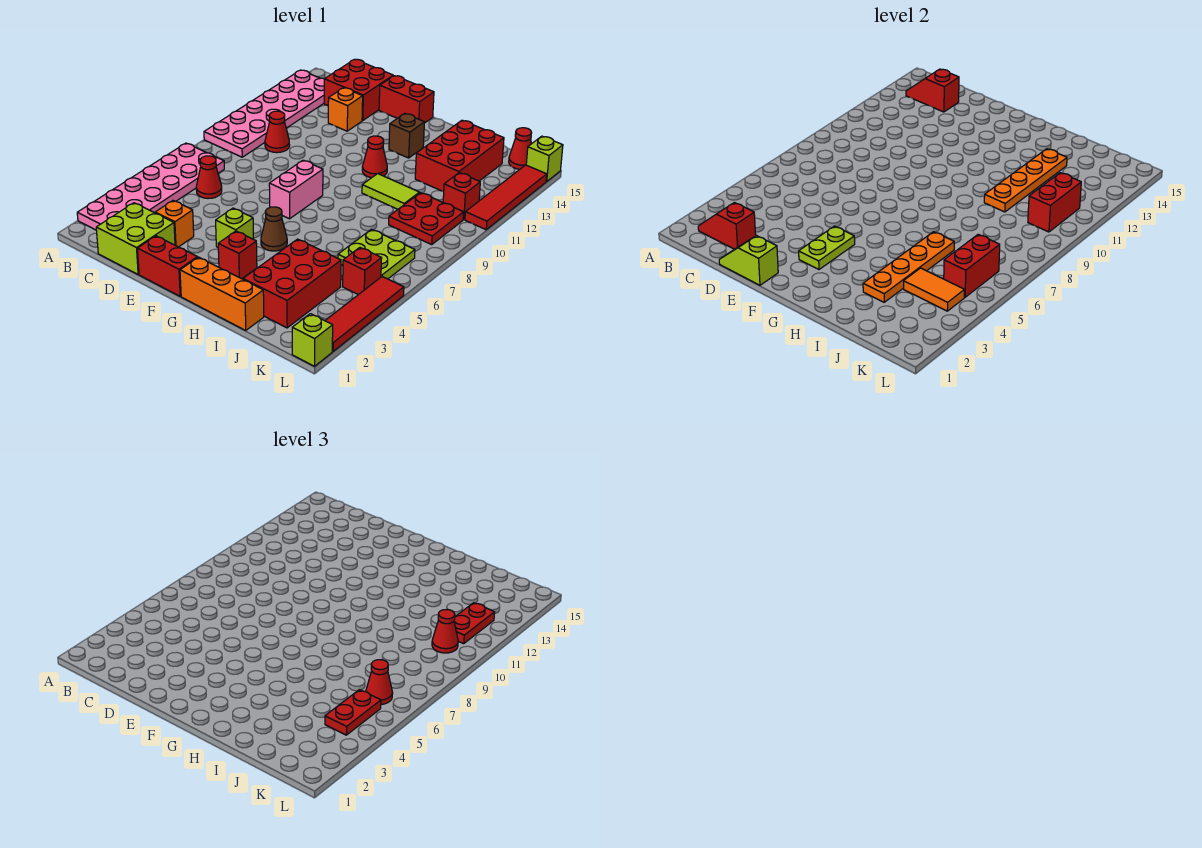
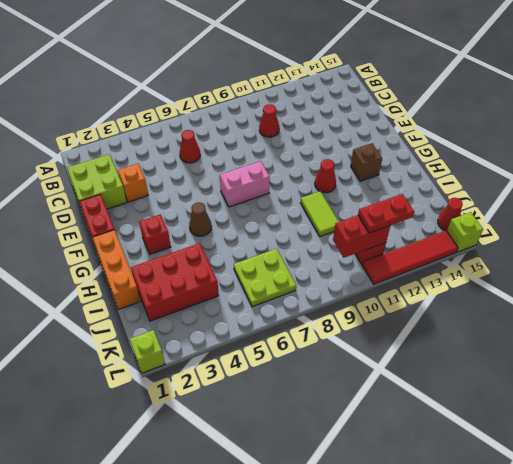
none -> pink plate A2:B7 level 1
none -> pink plate A9:B14 level 1
none -> red brick C14:D15 level 1
none -> orange brick D13 level 1

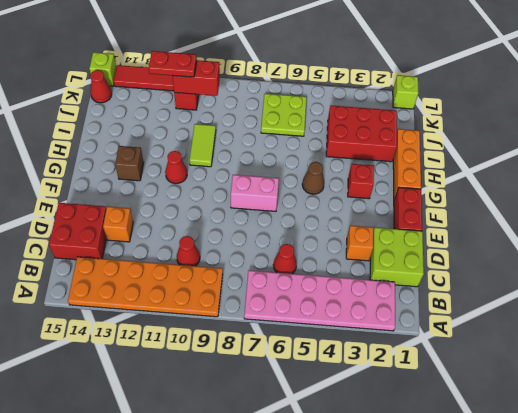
orange plate A9:B14 level 1 -> pink plate A9:B14 level 1
none -> red brick E15:F15 level 1
none -> lime brick F4 level 1
none -> red brick I12:J14 level 1
none -> red plate J9:K10 level 1

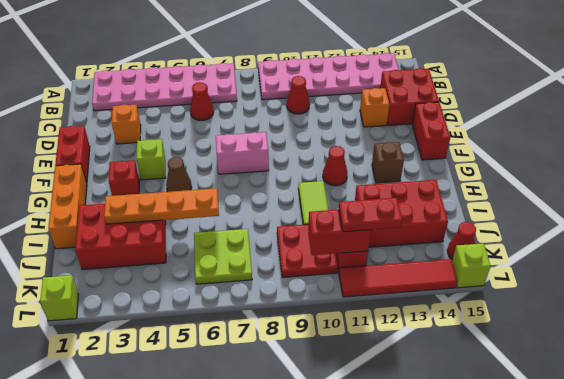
none -> lime brick C1:D2 level 1
none -> red brick K5 level 1
none -> red tile L2:L5 level 1
none -> red slope B2:C2 level 2 top C

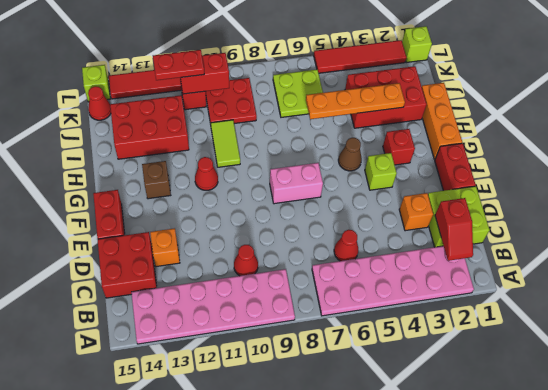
none -> red brick K5 level 1
none -> red slope B14:C14 level 2 top C
none -> lime slope D1:E1 level 2 top E
none -> lime plate F3:F4 level 2

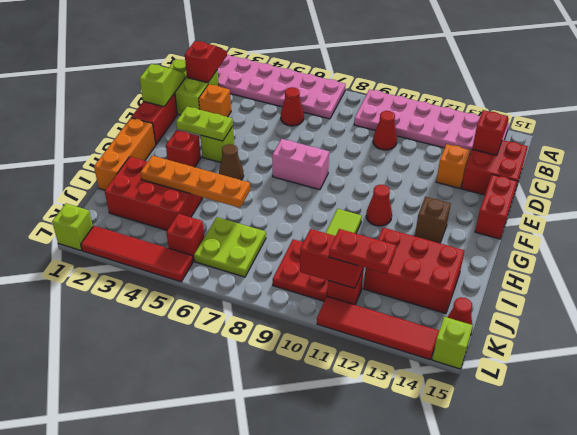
none -> orange plate I10:I13 level 2
none -> orange tile J4:K4 level 2
none -> red brick K5:K6 level 2
none -> red plate K4:K5 level 3

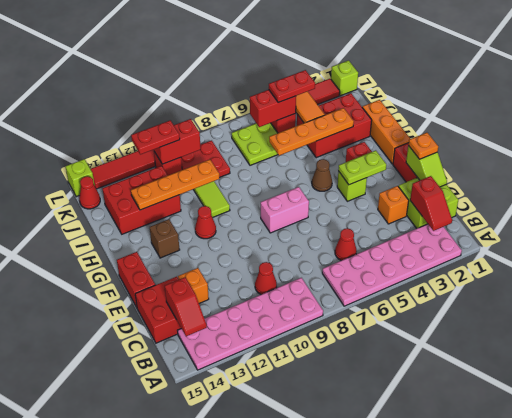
orange plate E1 level 3 -> none
none -> red cone K6 level 3
none -> red cone K10 level 3

